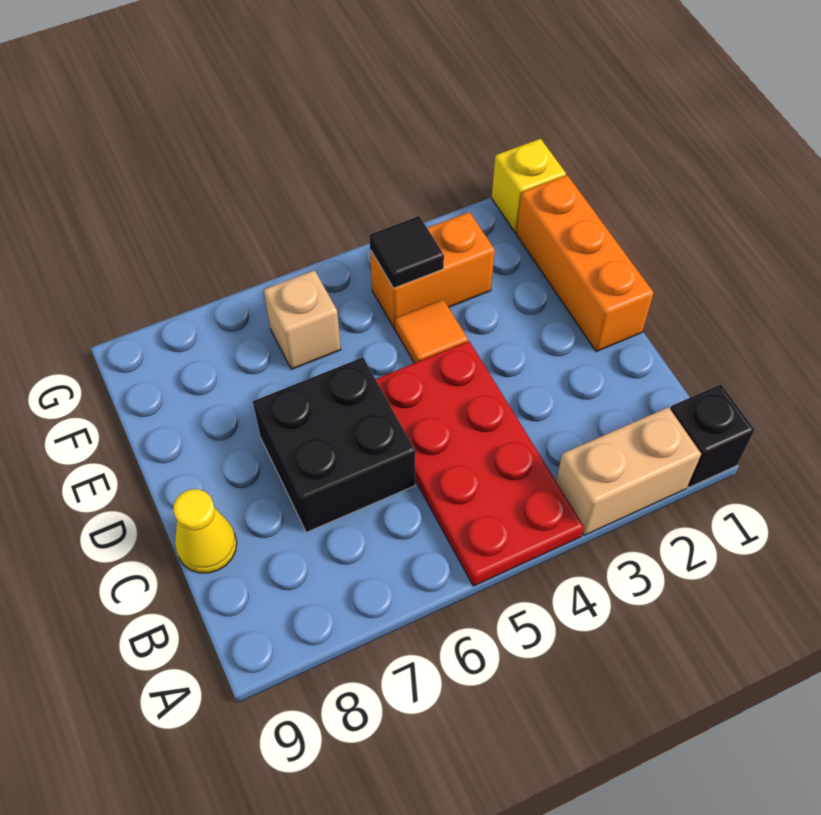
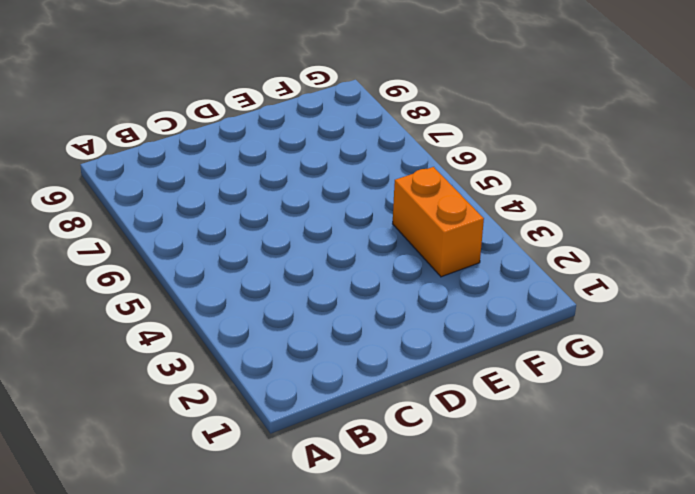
none -> black brick A1 level 1
none -> tan brick A2:A3 level 1

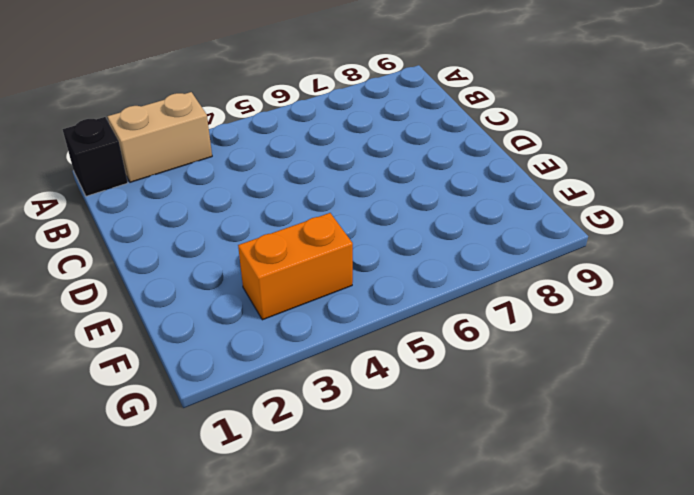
none -> red plate A4:D5 level 1
none -> black brick C6:D7 level 1

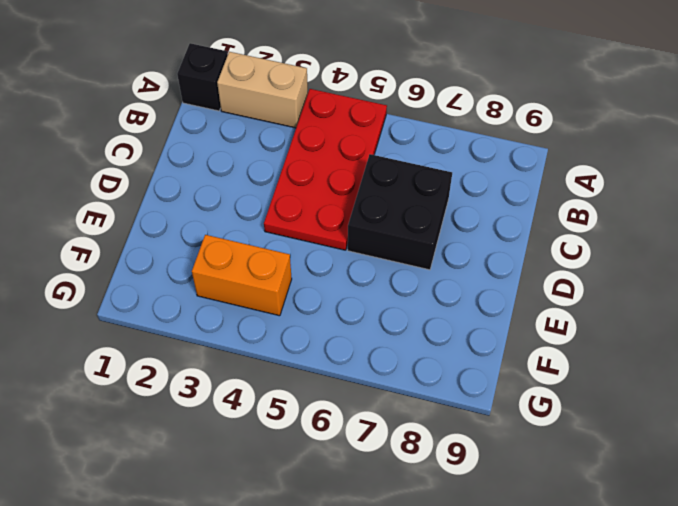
none -> yellow cone C9 level 1
none -> orange brick D1:F1 level 1

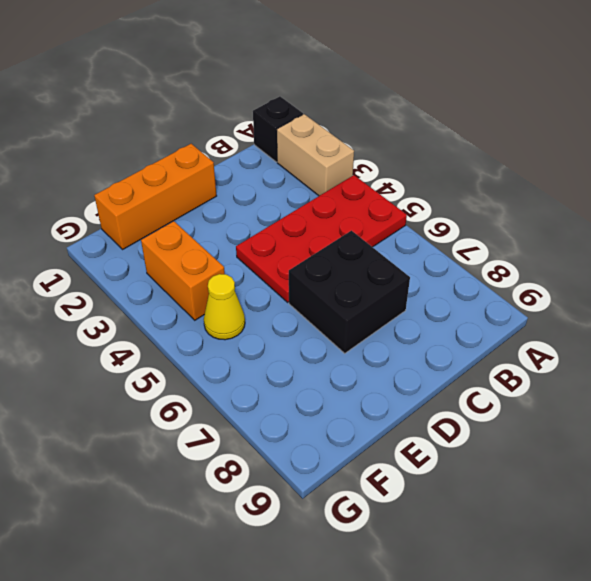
yellow cone F5 level 1 -> yellow cone C9 level 1
none -> orange tile E4 level 1
none -> tan brick F6 level 1

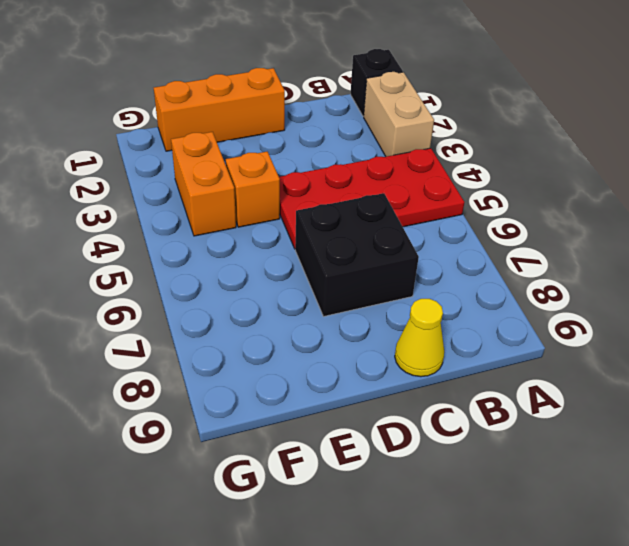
orange brick E4 level 1 -> orange tile E4 level 1
none -> tan brick F6 level 1
none -> yellow brick G1 level 1

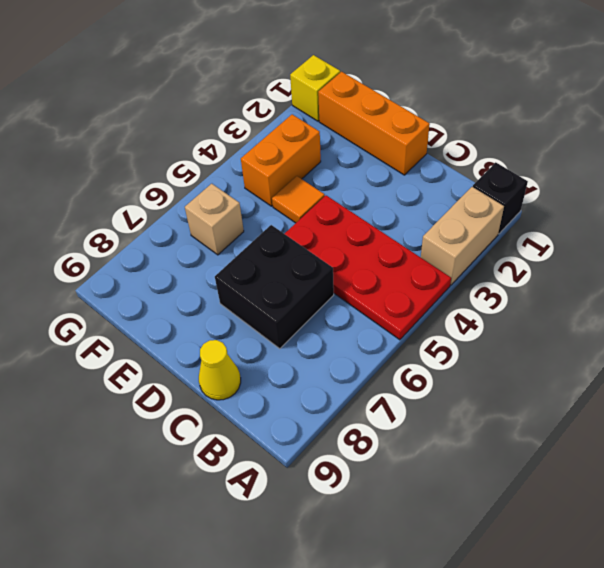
none -> black tile F4 level 2

